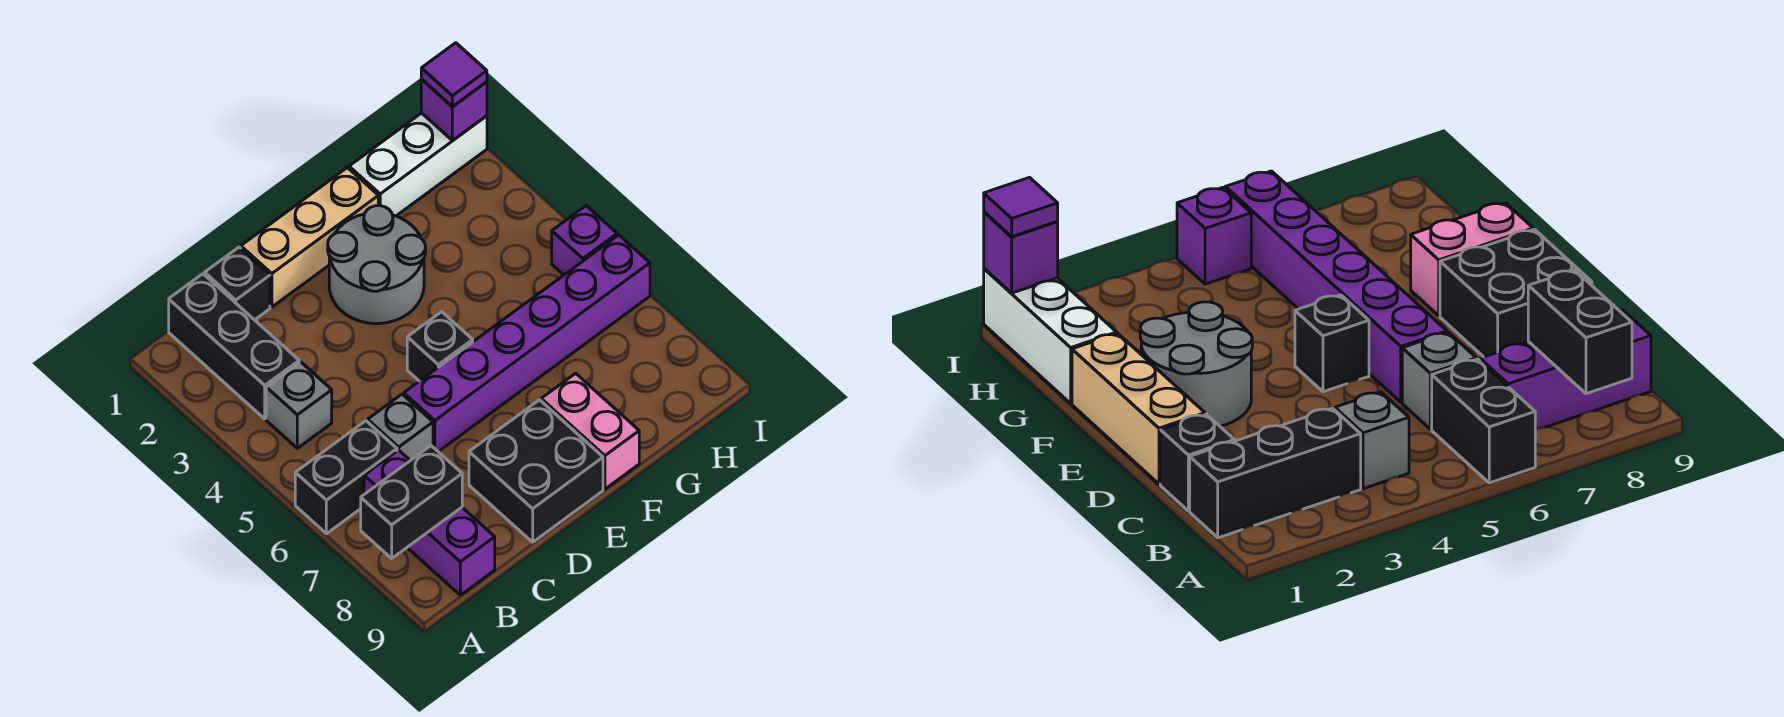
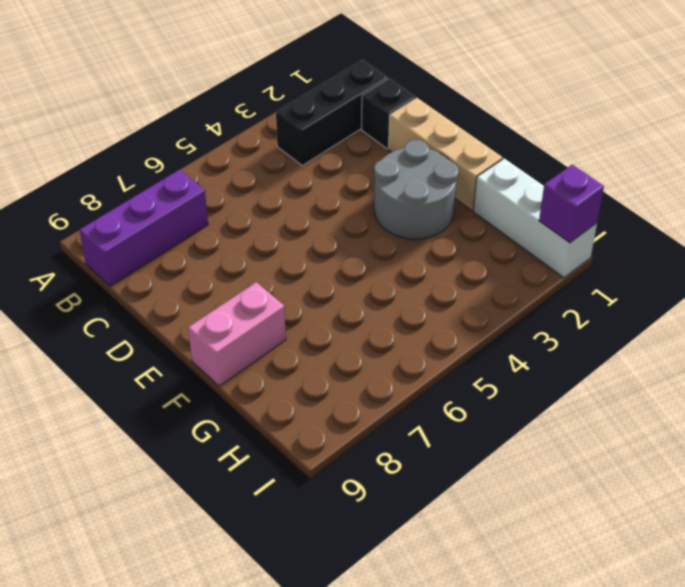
none -> black brick A6:B6 level 1
none -> grey brick B4 level 1
none -> grey brick C6 level 1

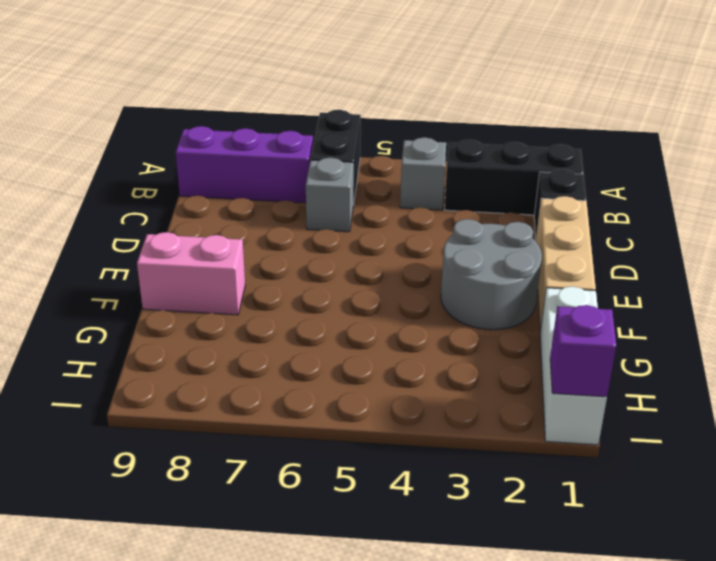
none -> purple brick D6:I6 level 1
none -> black brick D8:E9 level 1
none -> black brick E5 level 1

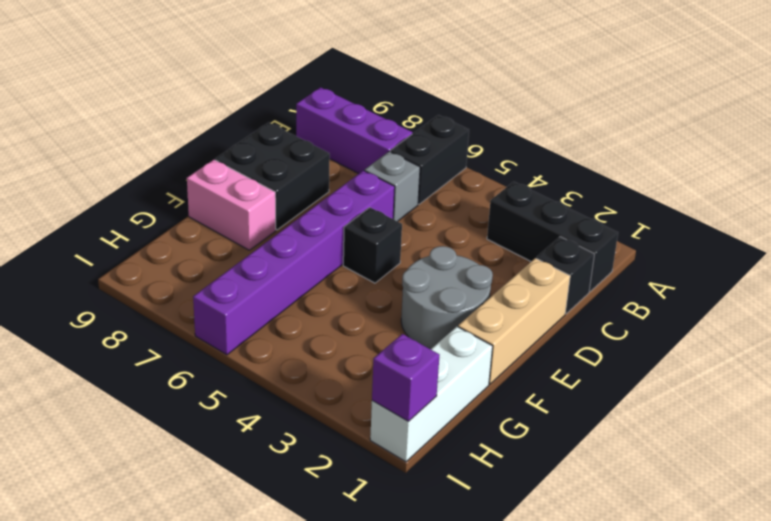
none -> grey brick B4 level 1
none -> purple brick I5 level 1
none -> black brick A8:B8 level 2

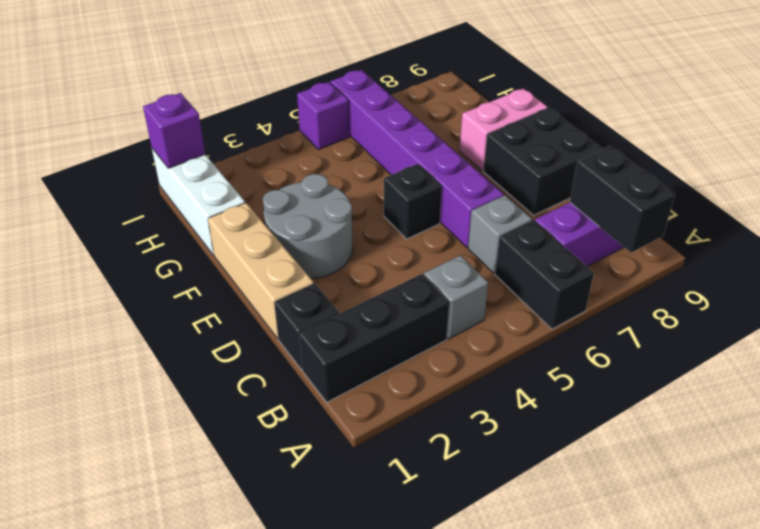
none -> purple tile I1 level 3

